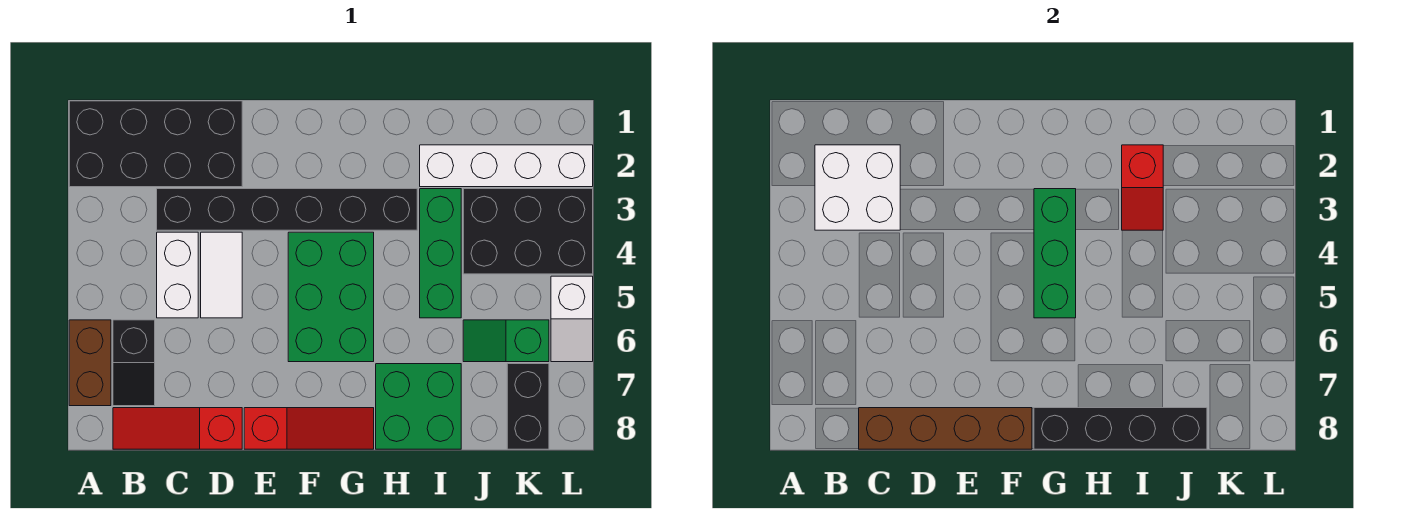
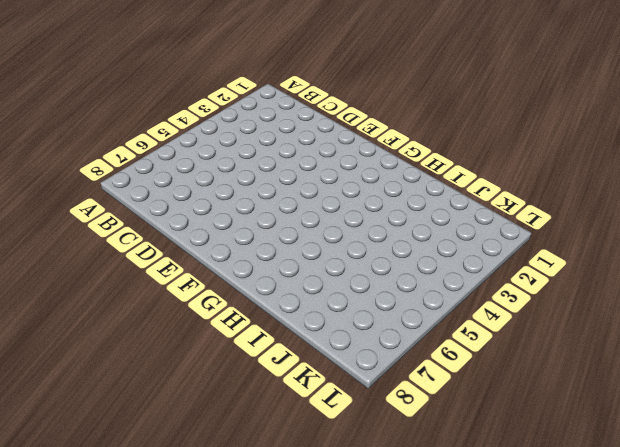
none -> black brick A1:D2 level 1
none -> brown brick A6:A7 level 1
none -> black slope B6:B7 level 1 top 6

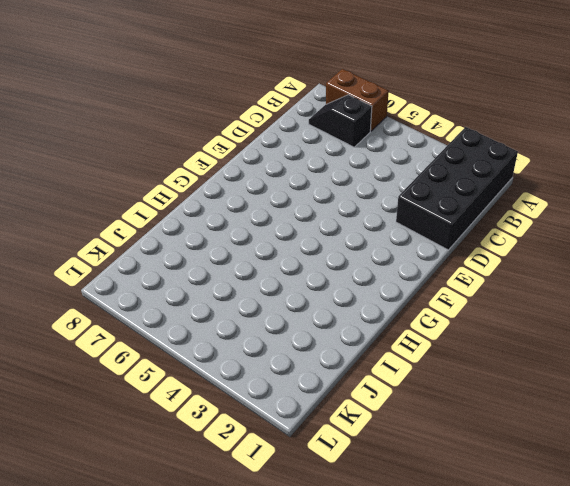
none -> red slope B8:D8 level 1 top D
none -> black brick C3:H3 level 1
none -> white brick C4:C5 level 1

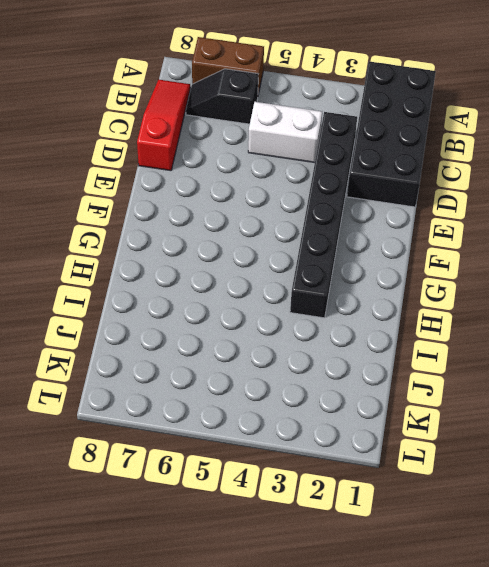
none -> white tile D4:D5 level 1
none -> red slope E8:G8 level 1 top E
none -> green brick F4:G6 level 1

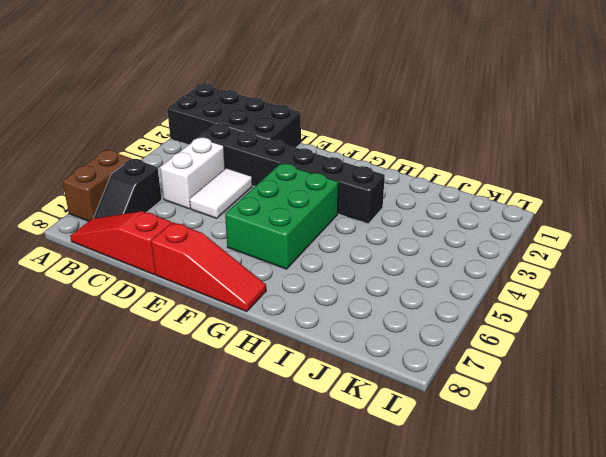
none -> green brick H7:I8 level 1
none -> white brick I2:L2 level 1
none -> green brick I3:I5 level 1

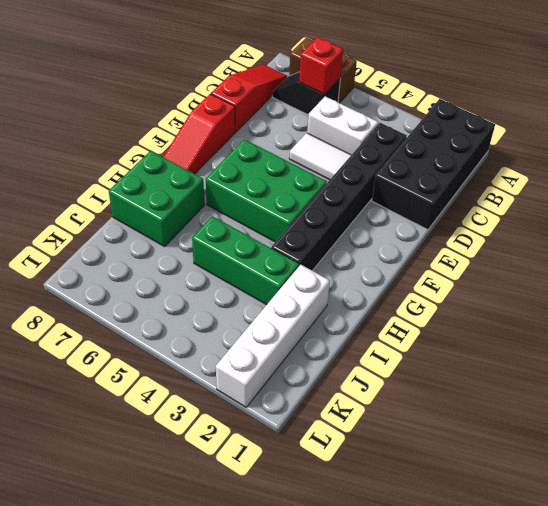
red brick B6 level 2 -> none
none -> black brick J3:L4 level 1
none -> green slope J6:K6 level 1 top K
none -> black brick K7:K8 level 1

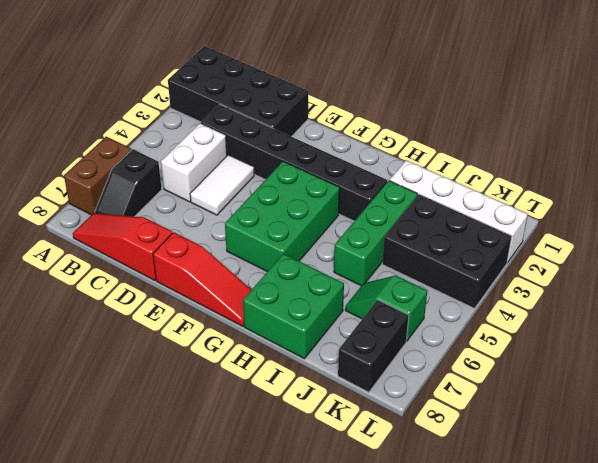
none -> white slope L5:L6 level 1 top 5
none -> white brick B2:C3 level 2
none -> brown brick C8:F8 level 2

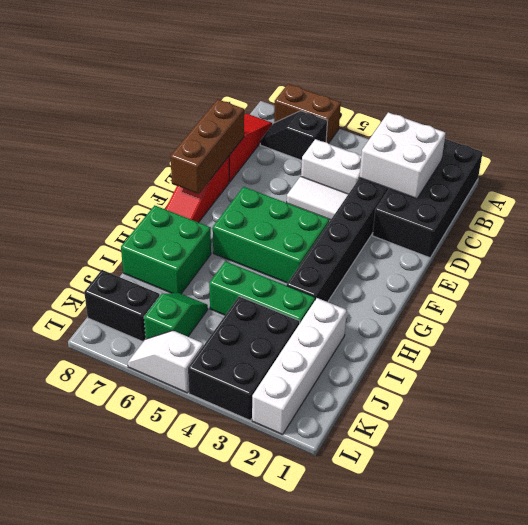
brown brick D8:F8 level 2 -> brown brick C8:F8 level 2
none -> green brick G3:G5 level 2
none -> black brick G8:J8 level 2
none -> red slope I2:I3 level 2 top 2

